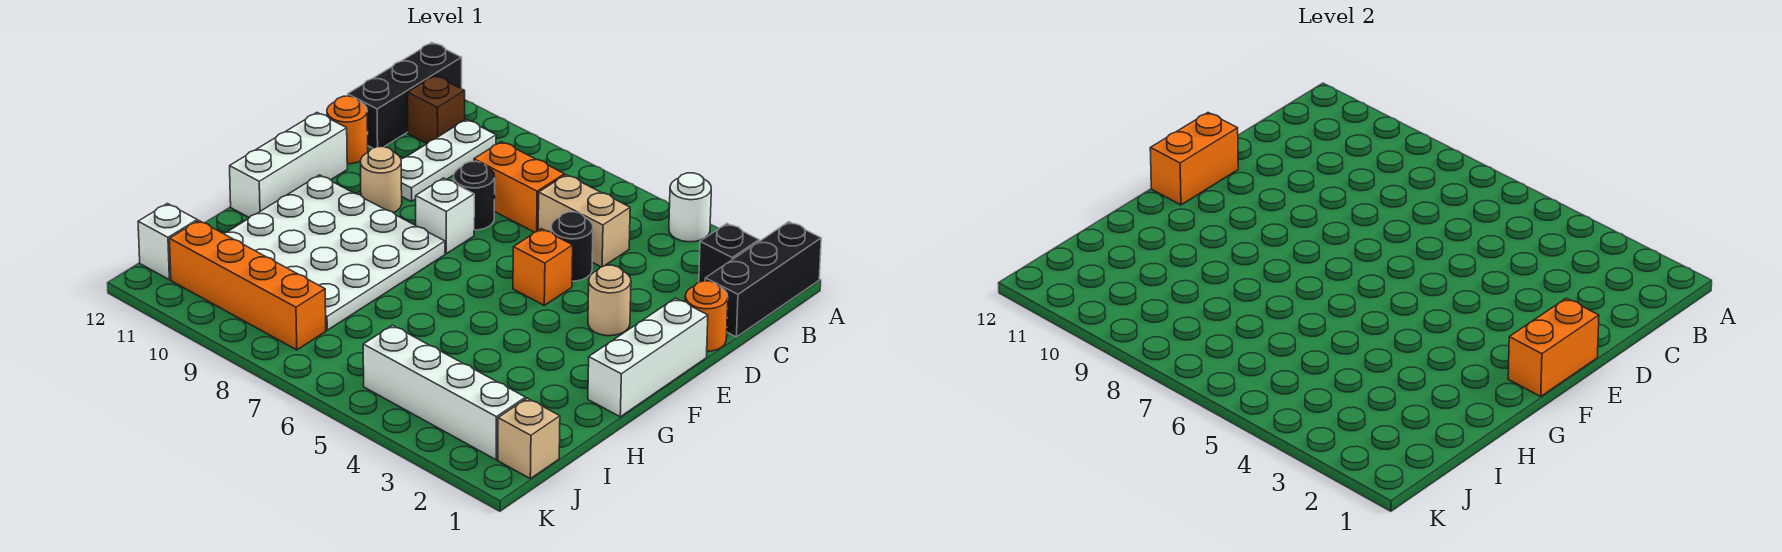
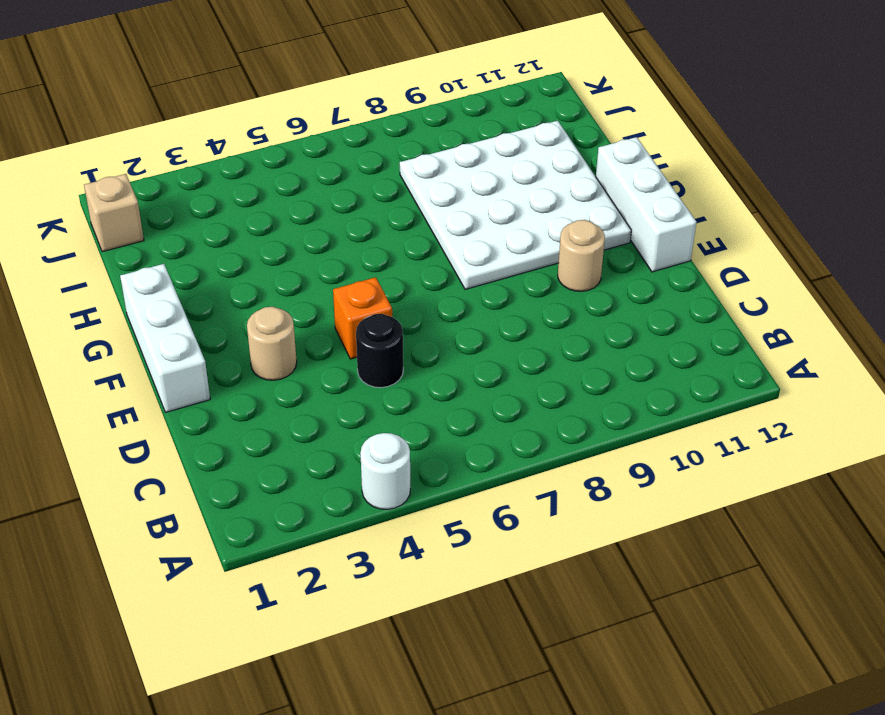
none -> black brick A1:C1 level 1
none -> black brick A12:C12 level 1
none -> black brick B2 level 1

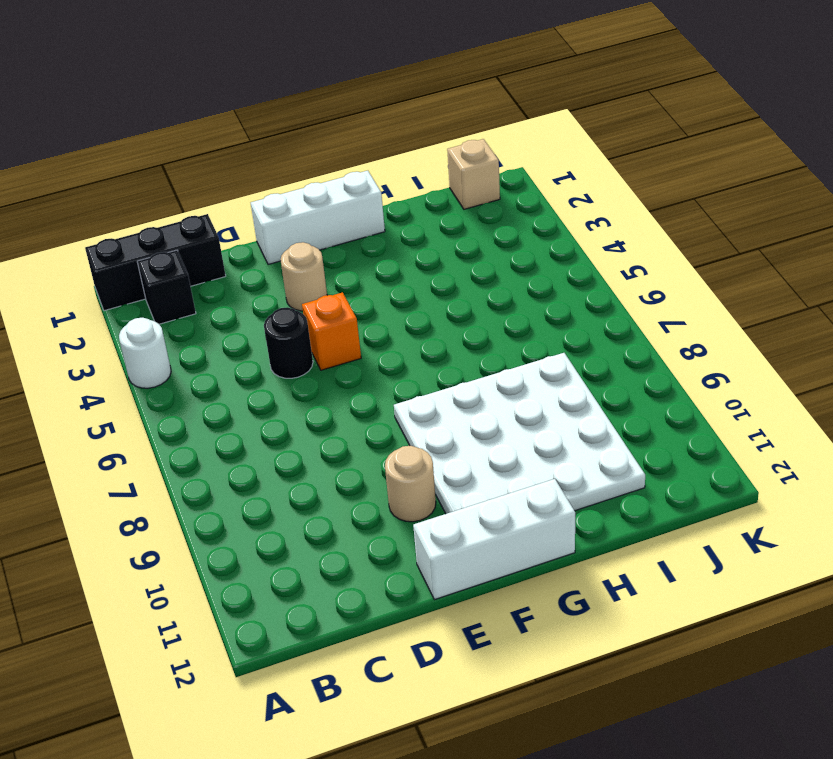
none -> black brick A12:C12 level 1
none -> white plate B10:D10 level 1
none -> brown brick B11 level 1

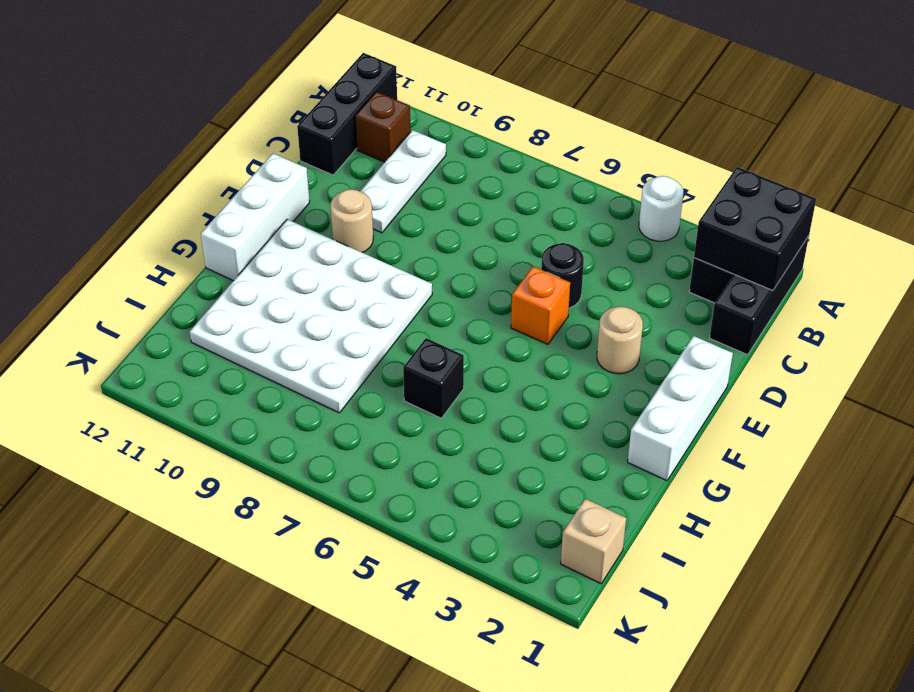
black brick A1:B2 level 2 -> none
black brick H6 level 1 -> none
none -> tan brick C5:C6 level 1
none -> orange brick C7:C8 level 1
none -> orange round brick D1 level 1

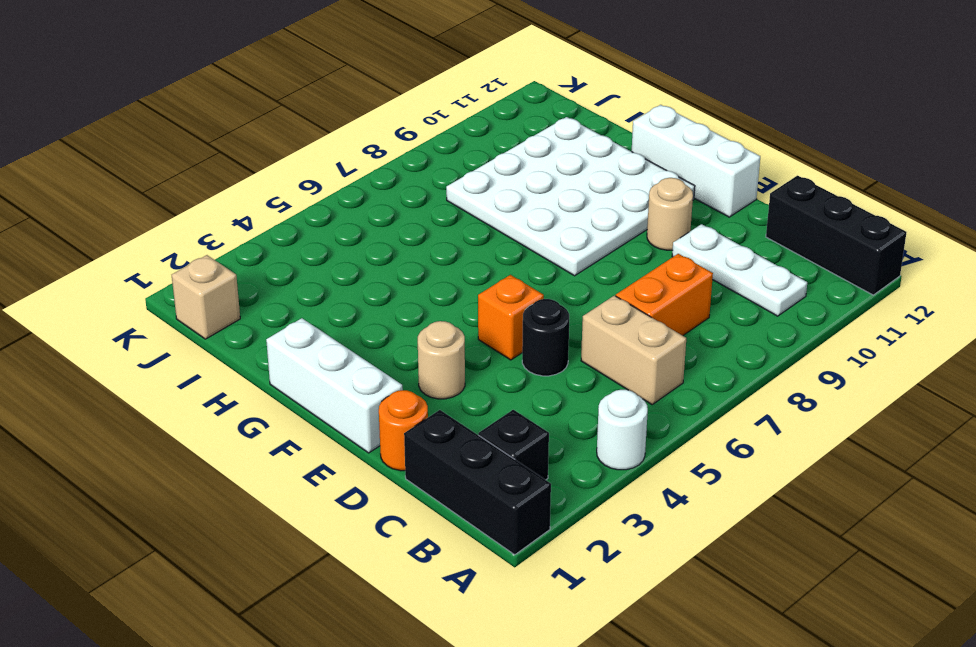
tan brick B6:C6 level 1 -> tan brick C5:C6 level 1
none -> brown brick B11 level 1
none -> black round brick D8 level 1
none -> orange round brick D12 level 1

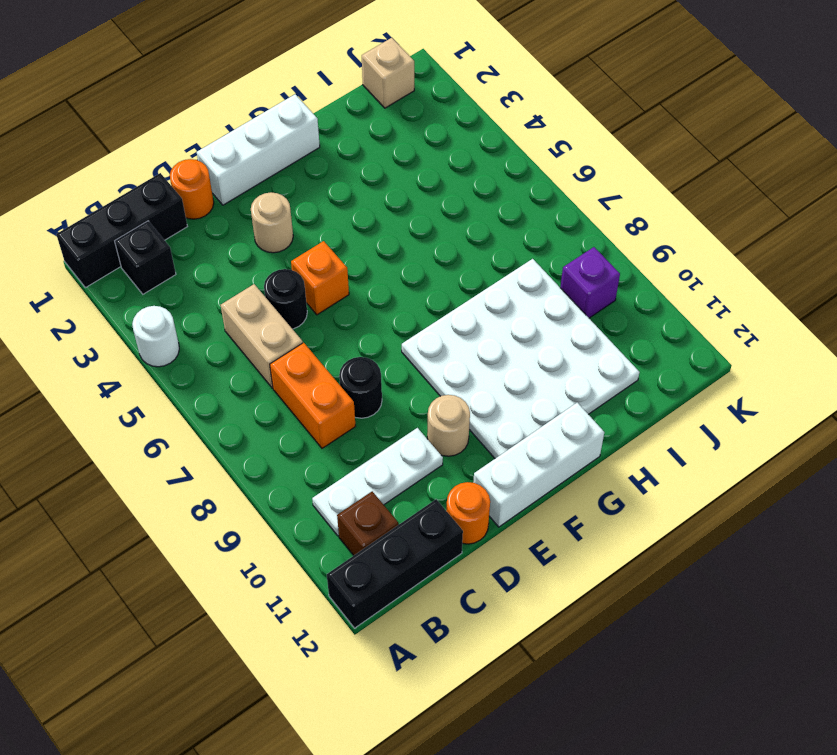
purple brick J9 level 1 -> orange brick J8:J11 level 1
none -> white brick E8 level 1
none -> white brick J2:J5 level 1
none -> white brick J12 level 1

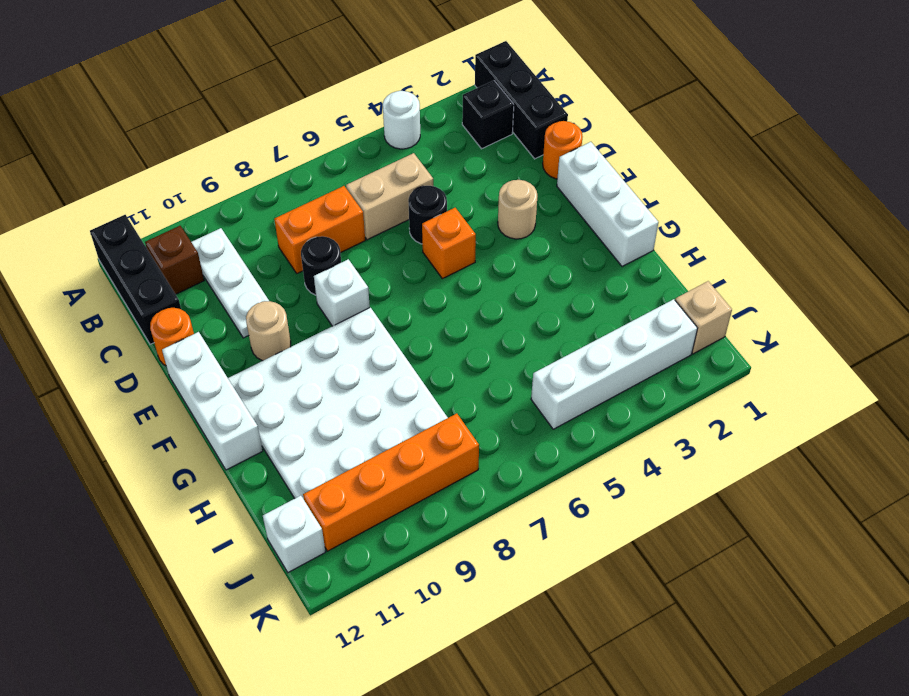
none -> orange brick E1:F1 level 2
none -> orange brick E12:F12 level 2

